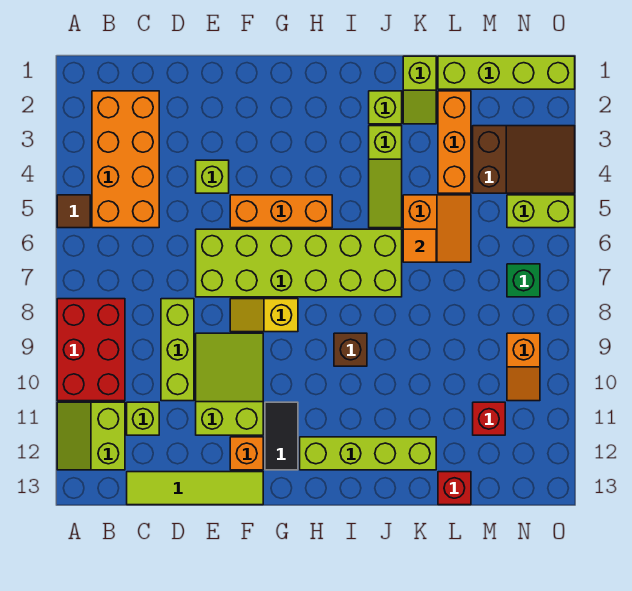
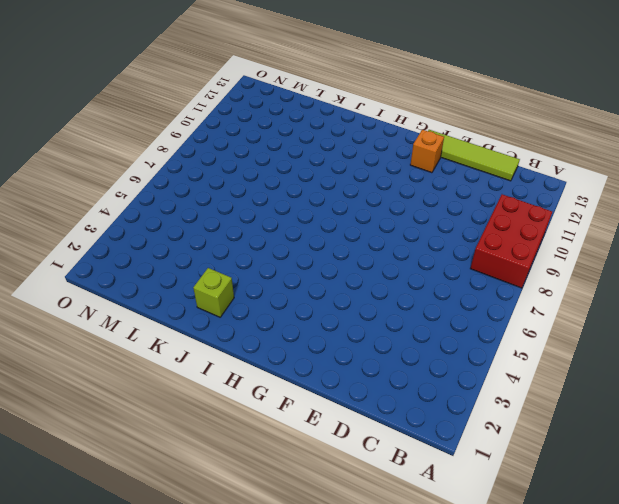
none -> brown tile A5 level 1
none -> lime slope A11:B12 level 1 top B
none -> orange brick B2:C5 level 1

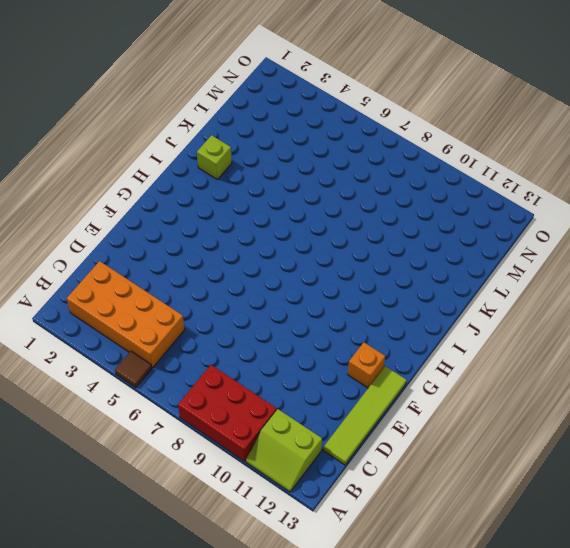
none -> lime brick C11 level 1
none -> lime brick D8:D10 level 1
none -> lime brick E4 level 1

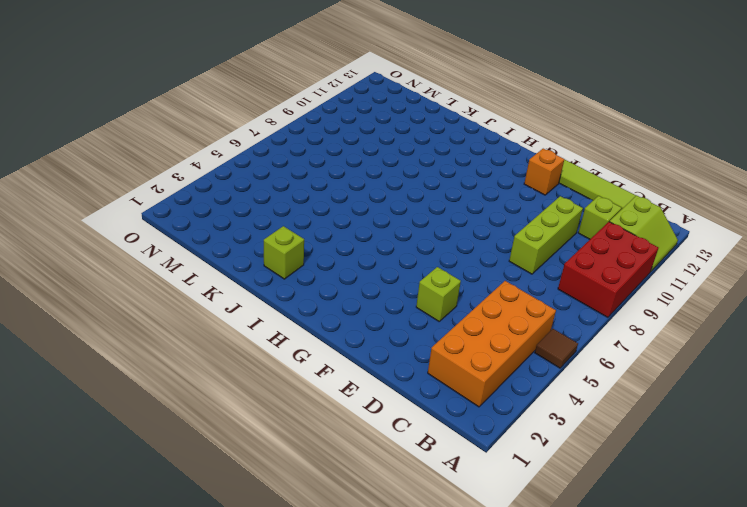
none -> lime brick E6:J7 level 1
none -> lime slope E9:F11 level 1 top 11
none -> orange brick F5:H5 level 1

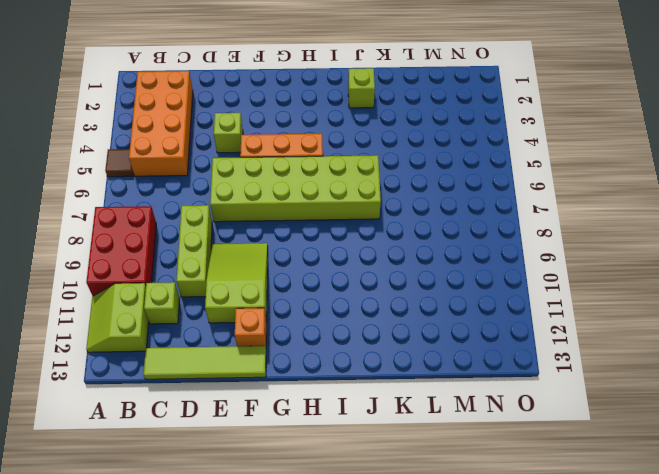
none -> yellow slope F8:G8 level 1 top G
none -> black tile G11:G12 level 1
none -> lime brick H12:K12 level 1

